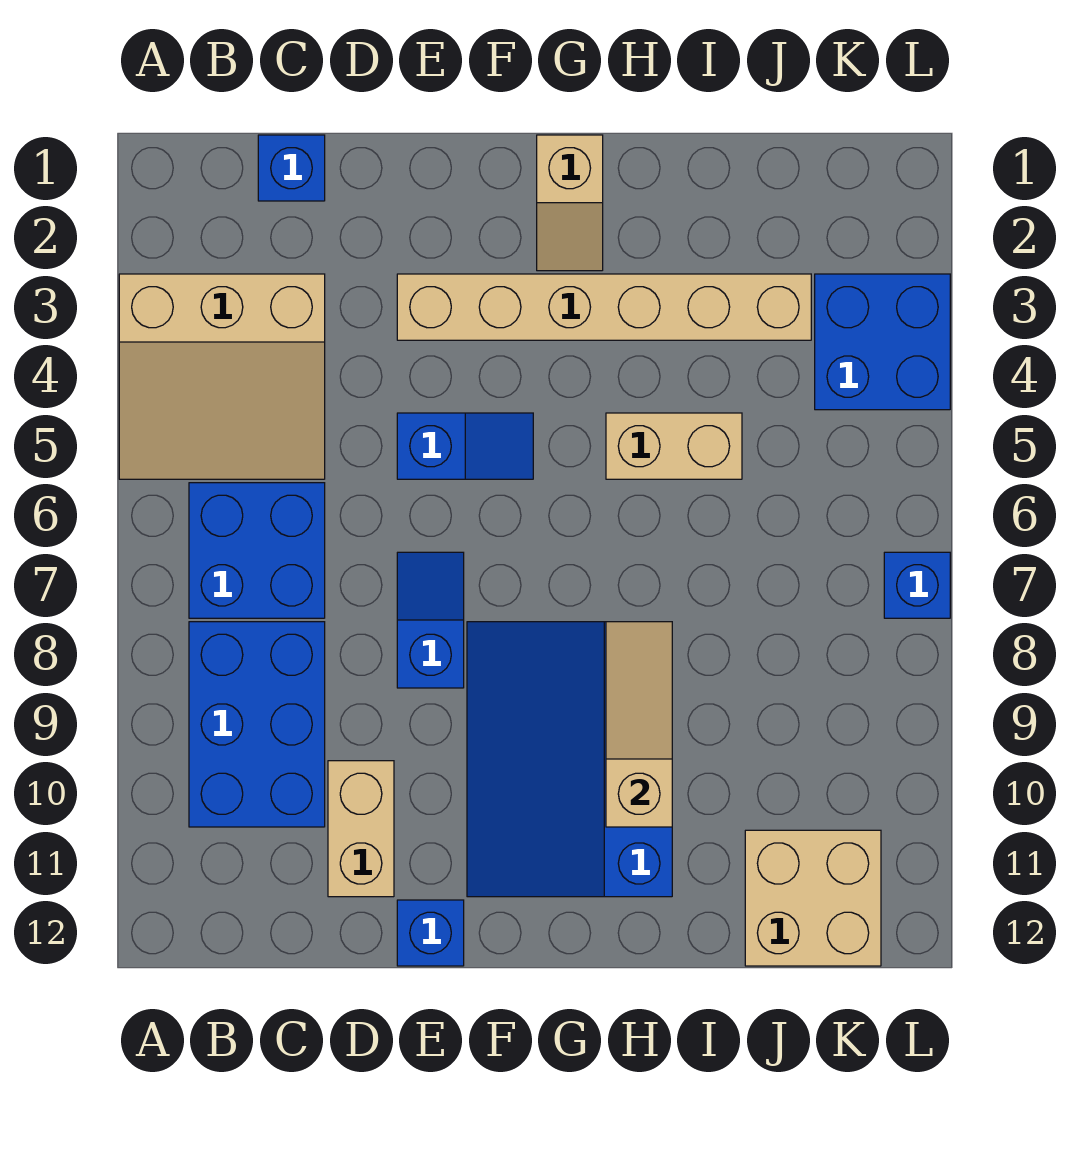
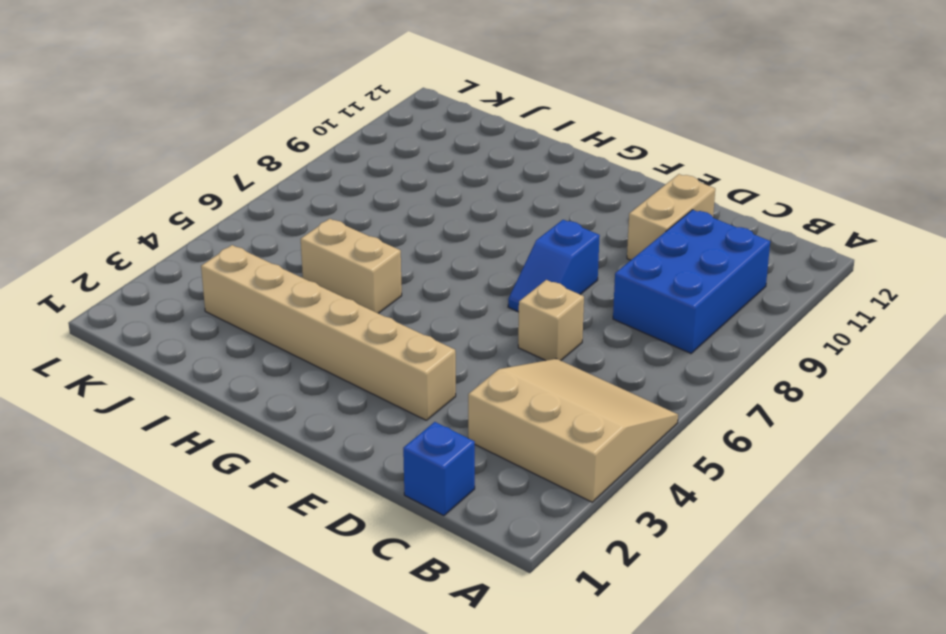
tan brick D6 level 1 -> none
none -> blue brick B6:C7 level 1
none -> blue slope E5:F5 level 1 top E
none -> blue brick E12 level 1

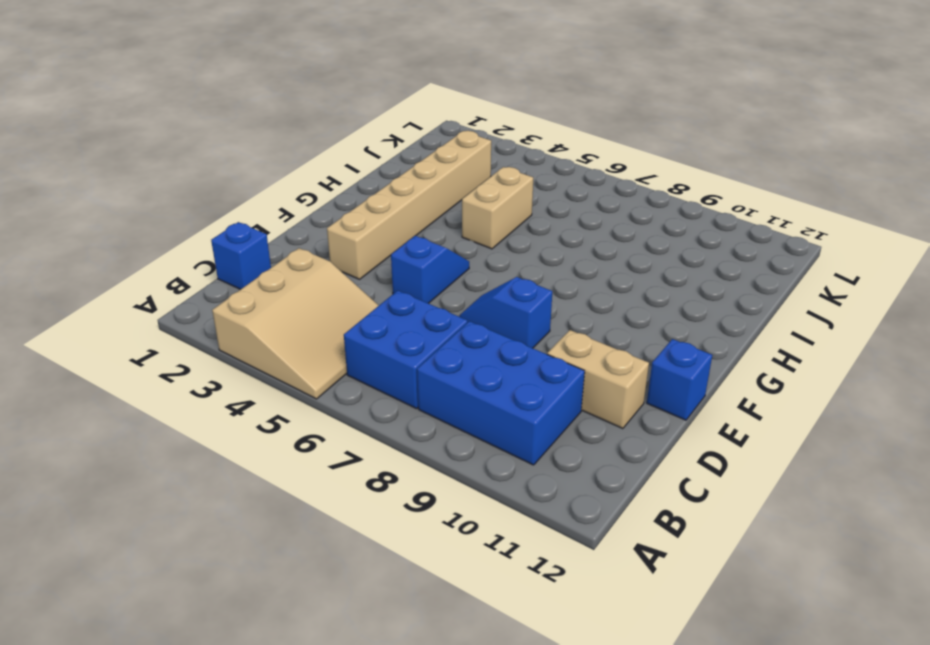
none -> blue slope F8:H11 level 1 top H
none -> tan slope G1:G2 level 1 top 1
none -> tan brick J11:K12 level 1

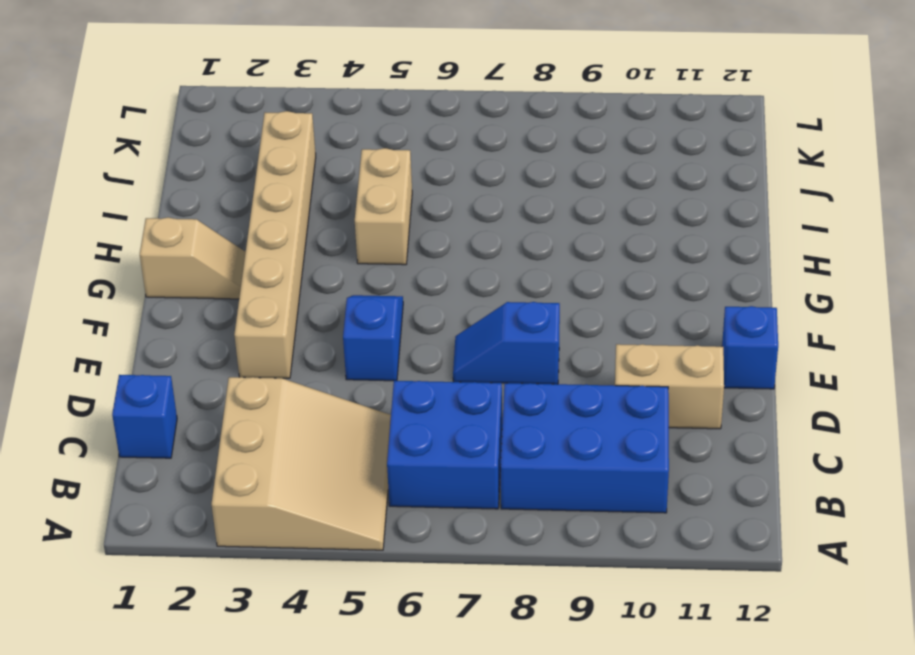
none -> blue slope F8:H11 level 1 top H
none -> tan brick J11:K12 level 1
none -> blue brick K3:L4 level 1

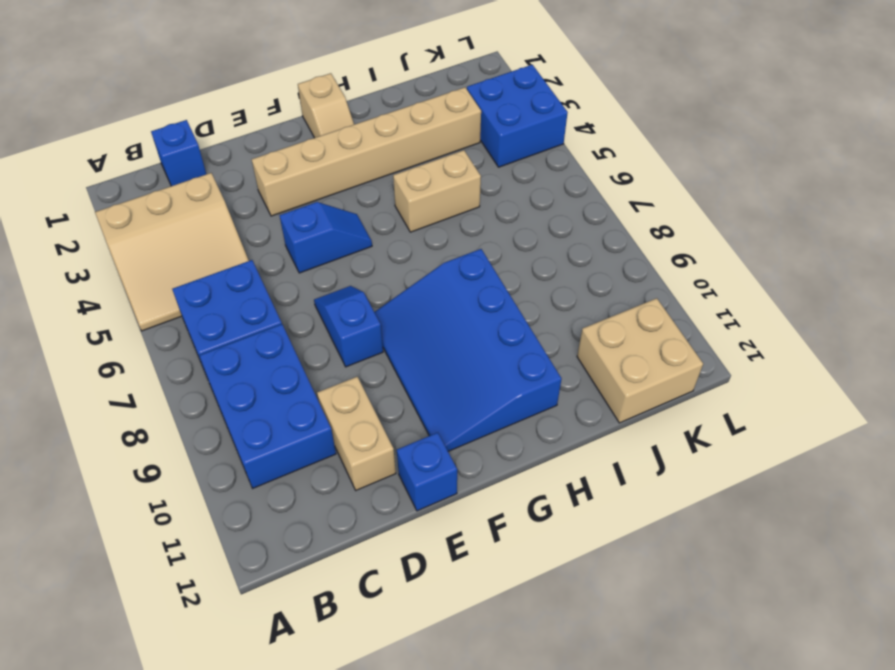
none -> blue brick L7 level 1
none -> tan slope H8:H10 level 2 top 10

